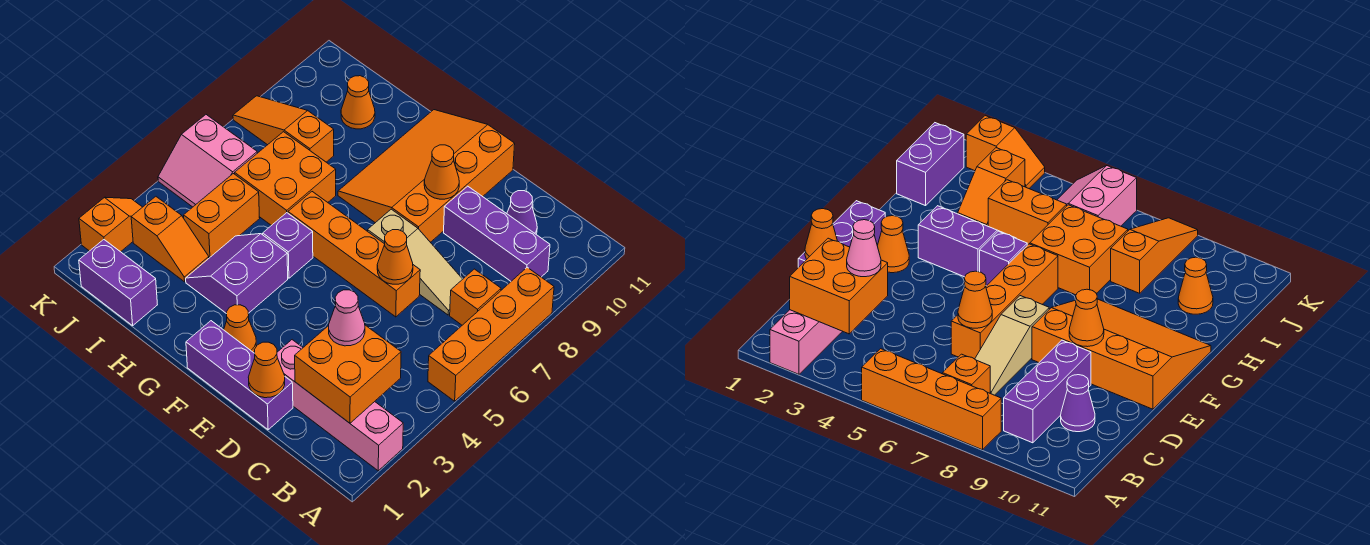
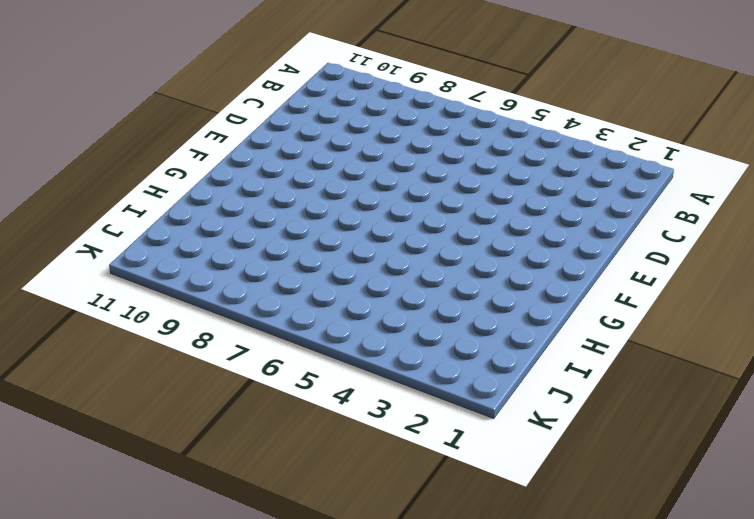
none -> pink brick A2:D2 level 1
none -> orange brick A5:A8 level 1
none -> orange brick B7 level 1

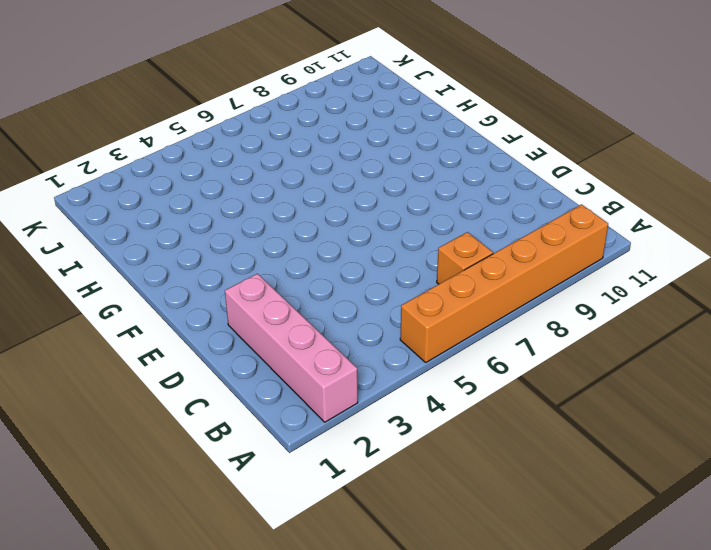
orange brick A5:A10 level 1 -> orange brick A5:A8 level 1
none -> purple brick B9:D9 level 1
none -> tan slope C7:E7 level 1 top E
none -> purple cone C10 level 1

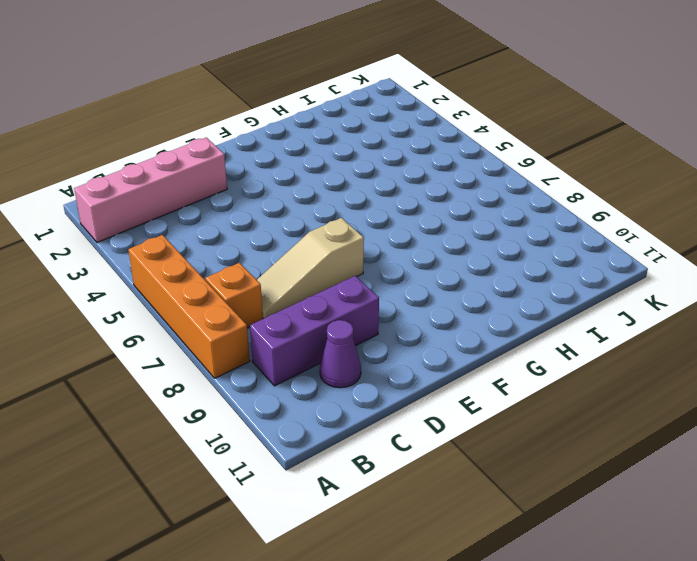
none -> purple brick D1:F1 level 1
none -> orange brick D6:G6 level 1
none -> orange slope E8:G11 level 1 top E

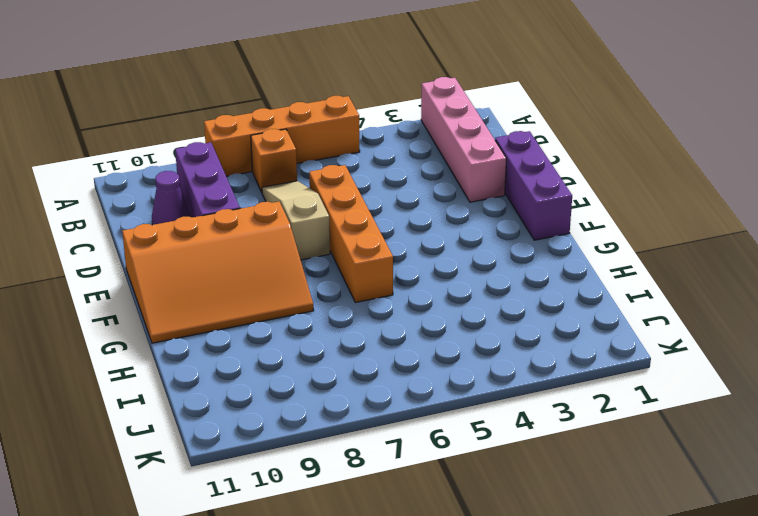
none -> orange cone F2 level 1
none -> purple slope G3:H4 level 1 top G
none -> purple brick G5 level 1

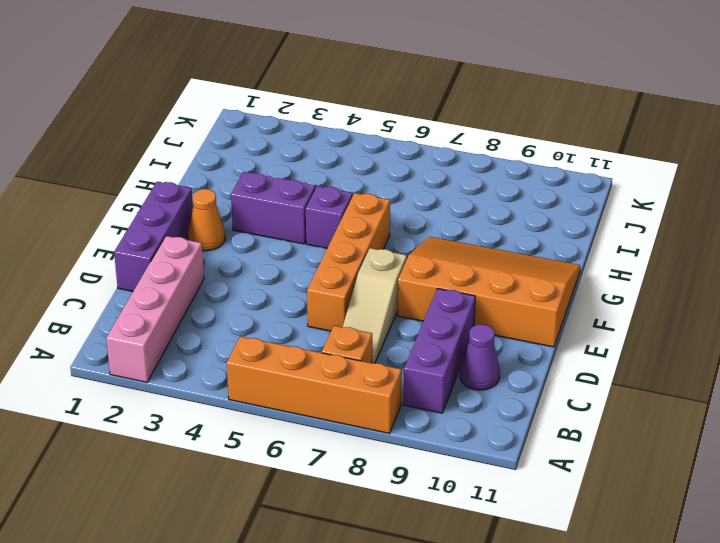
none -> orange brick H6:I7 level 1
none -> purple brick I1:J1 level 1
none -> orange slope I3:J3 level 1 top J

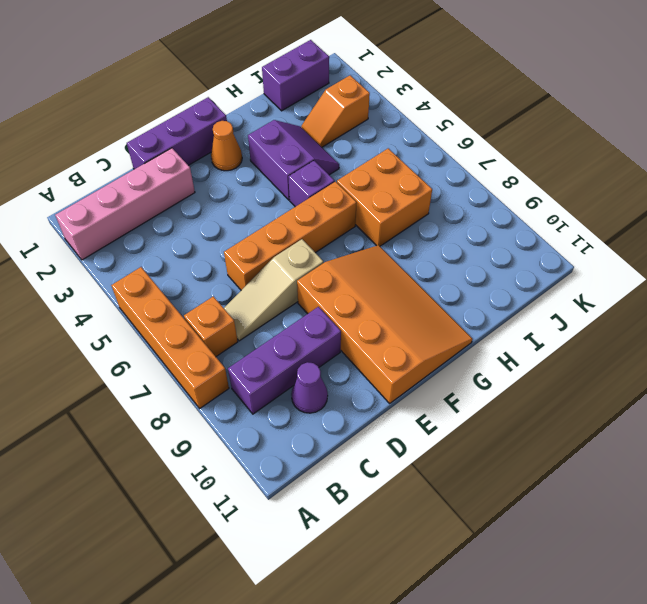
none -> orange brick I4:I5 level 1
none -> orange slope I8:K8 level 1 top I
none -> orange cone I10 level 1

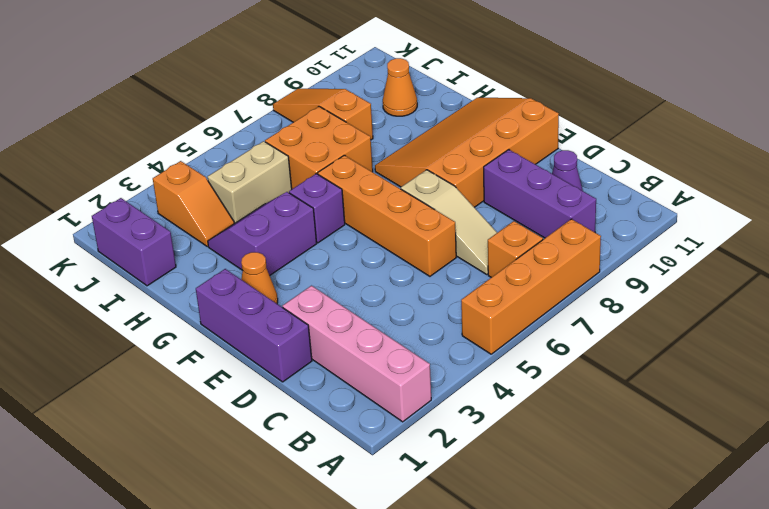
tan brick I4:I5 level 1 -> orange brick I4:I5 level 1
none -> pink slope J5:K6 level 1 top 6
none -> orange slope K2:K3 level 1 top 2
none -> orange brick B2:C3 level 2

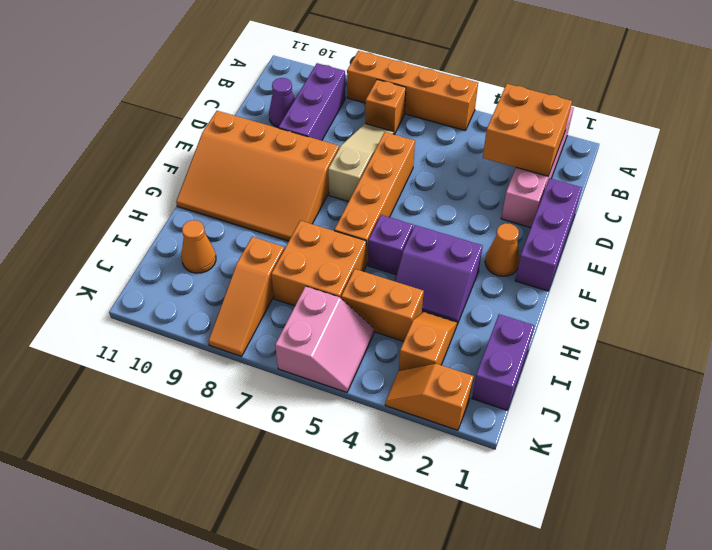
none -> orange cone D1 level 2
none -> orange cone D6 level 2
none -> orange cone E9 level 2

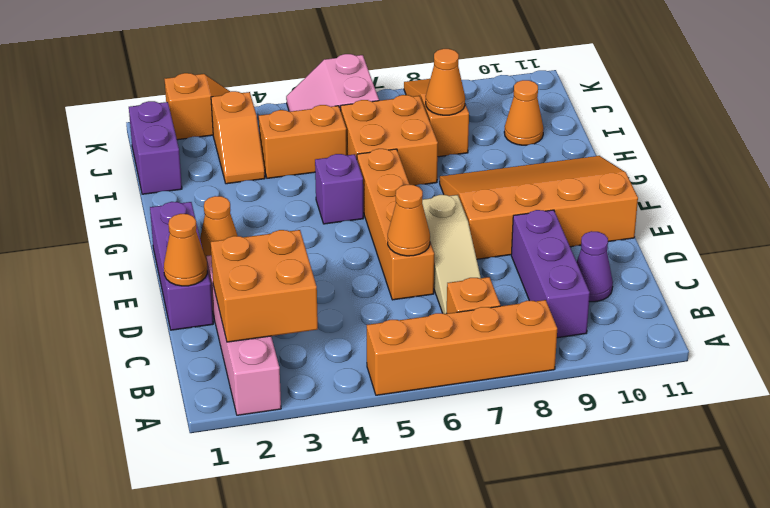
orange cone I8 level 2 -> orange cone E9 level 2
none -> purple slope G3:H4 level 1 top G
none -> pink cone C3 level 3

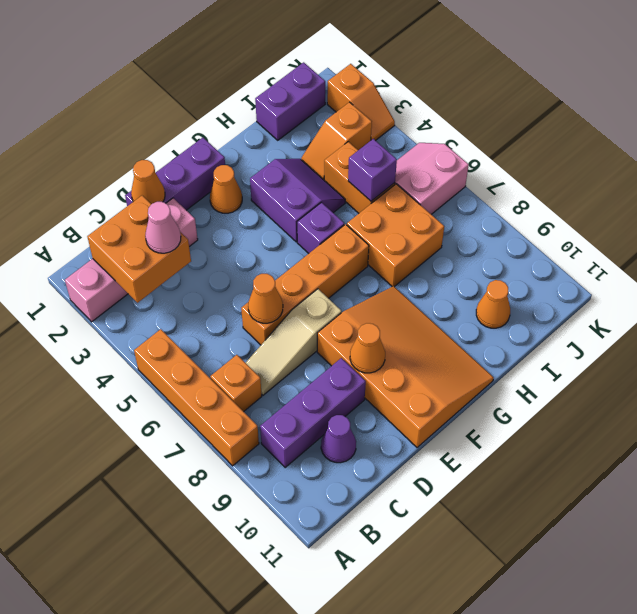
purple brick I5 level 2 -> none
none -> orange slope I8:K8 level 1 top I

